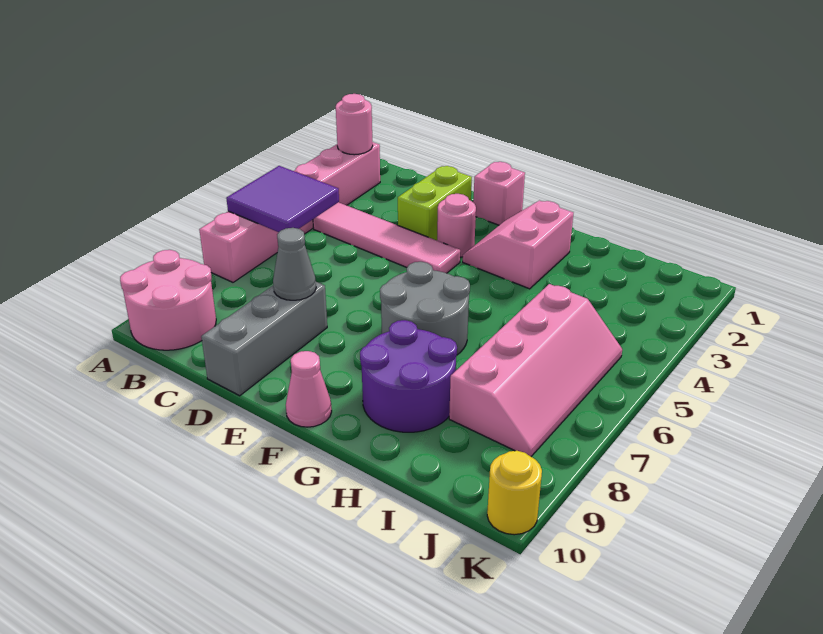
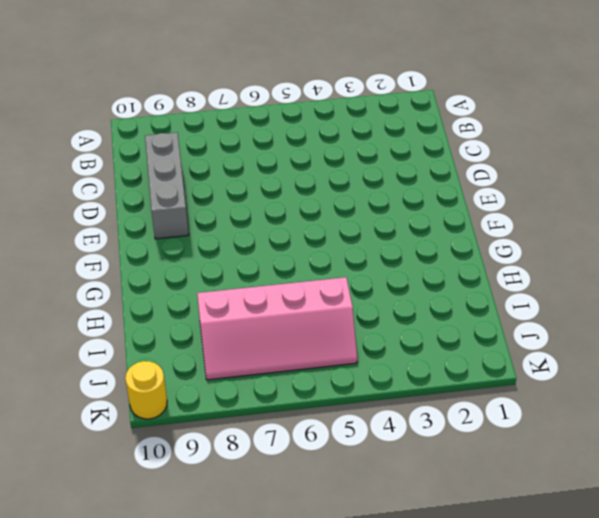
grey brick C9:E9 level 1 -> grey brick D8:D10 level 1
none -> pink brick A2:A7 level 1
none -> pink round brick A9:B10 level 1
none -> pink tile B4:E4 level 1

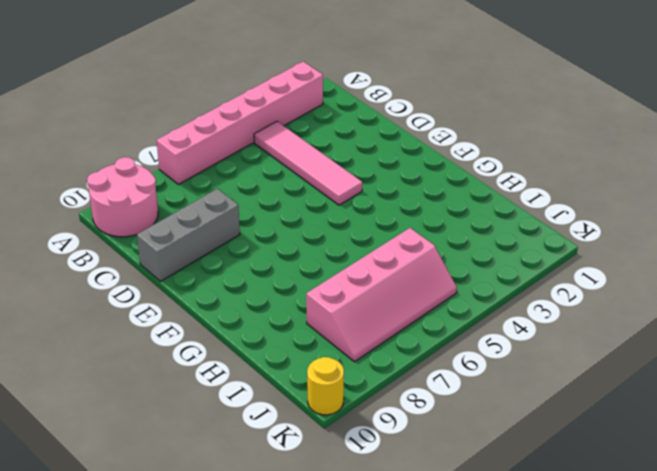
none -> lime brick D2:D3 level 1
none -> pink brick E1 level 1
none -> pink round brick E3 level 1

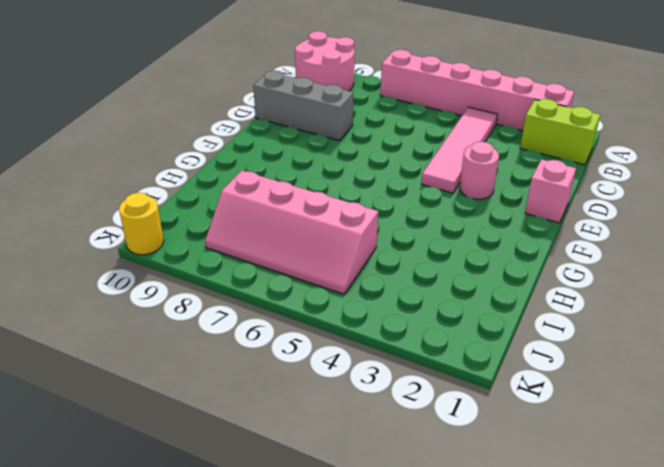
lime brick B1:B2 level 1 -> lime brick D2:D3 level 1
none -> pink slope F2:G3 level 1 top G
none -> grey round brick F6:G7 level 1
none -> pink cone F10 level 1

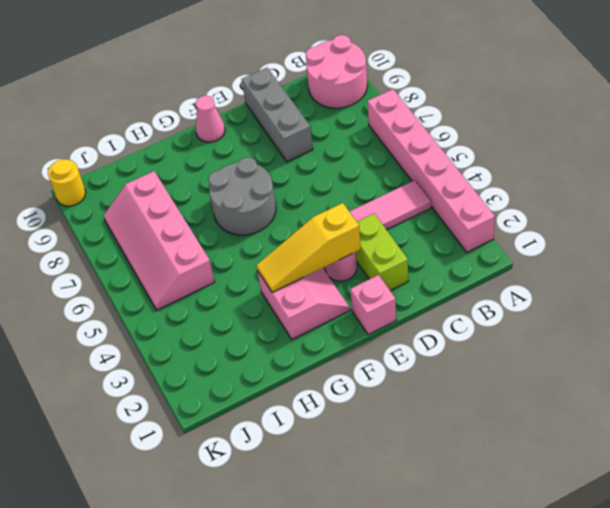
yellow slope E3:G3 level 2 top E -> none
none -> purple round brick G8:H9 level 1
none -> pink round brick A2 level 2
none -> purple tile A5:B6 level 2

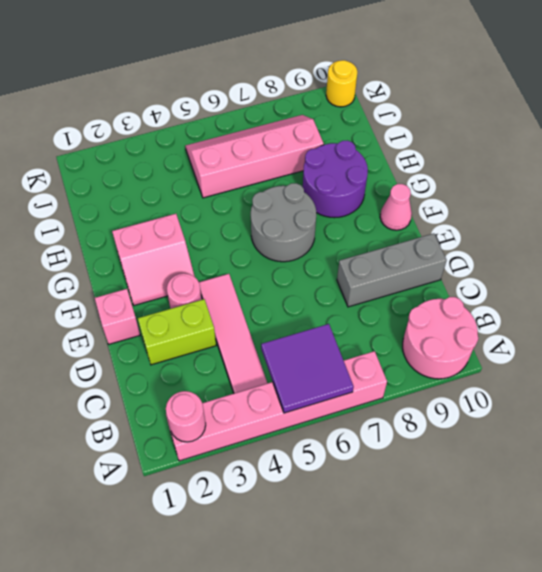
none -> grey cone D8 level 2

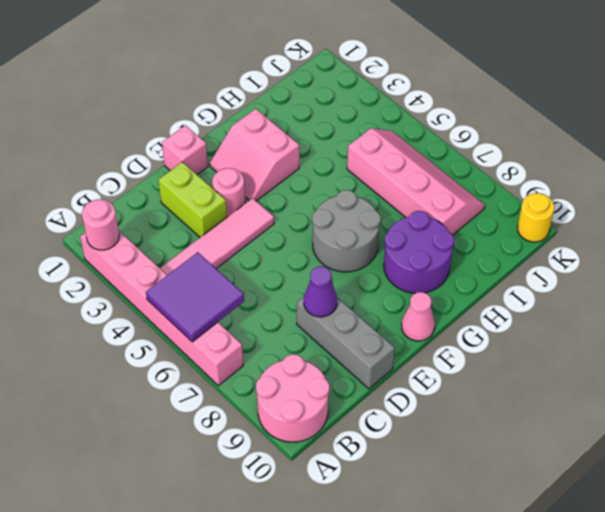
purple cone D8 level 2 -> grey cone D8 level 2

